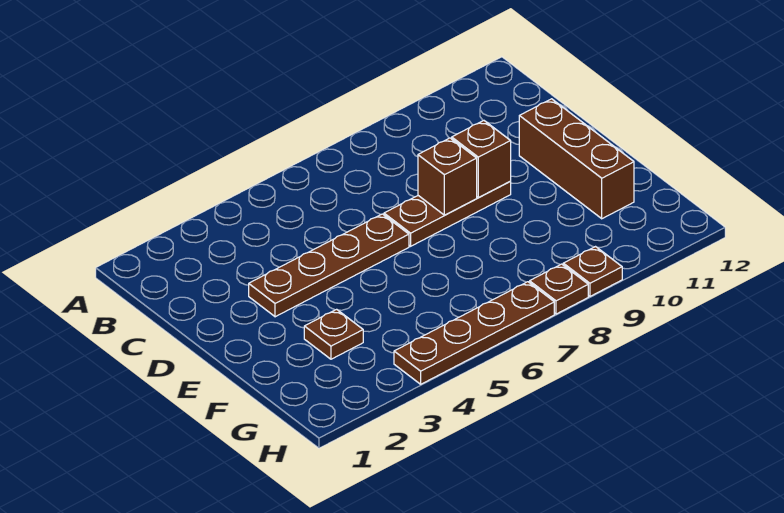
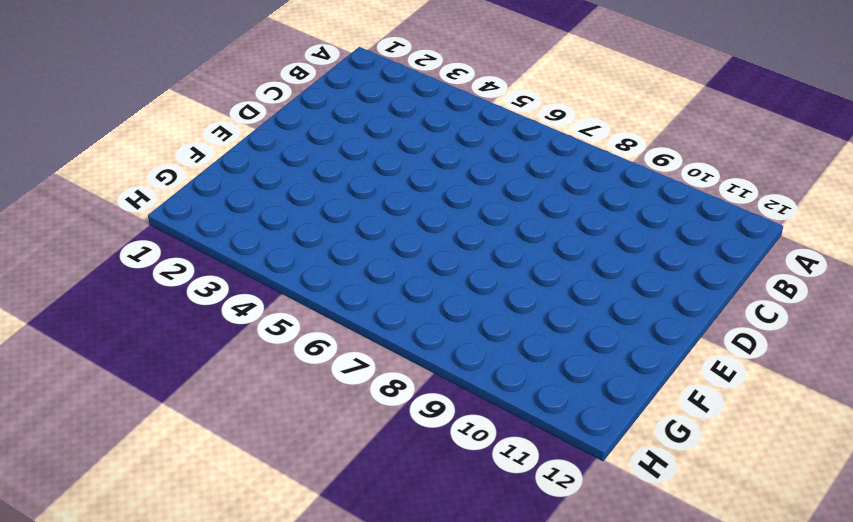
none -> brown plate D3:D6 level 1
none -> brown plate D7:D9 level 1

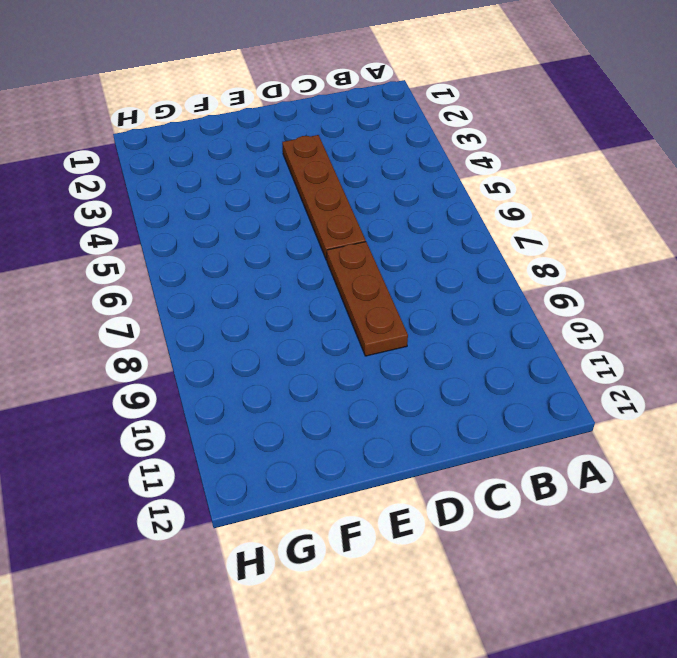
none -> brown brick D11:F11 level 1
none -> brown plate F3 level 1

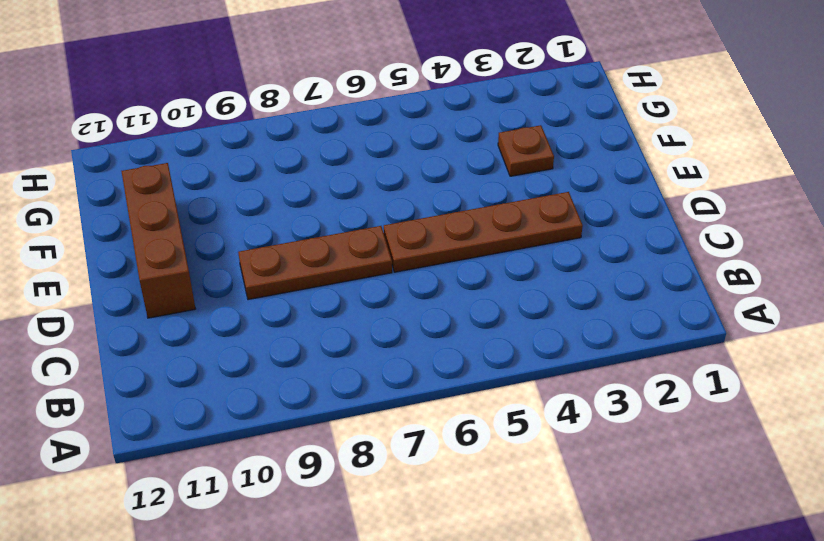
none -> brown plate H4:H7 level 1
none -> brown plate H8 level 1

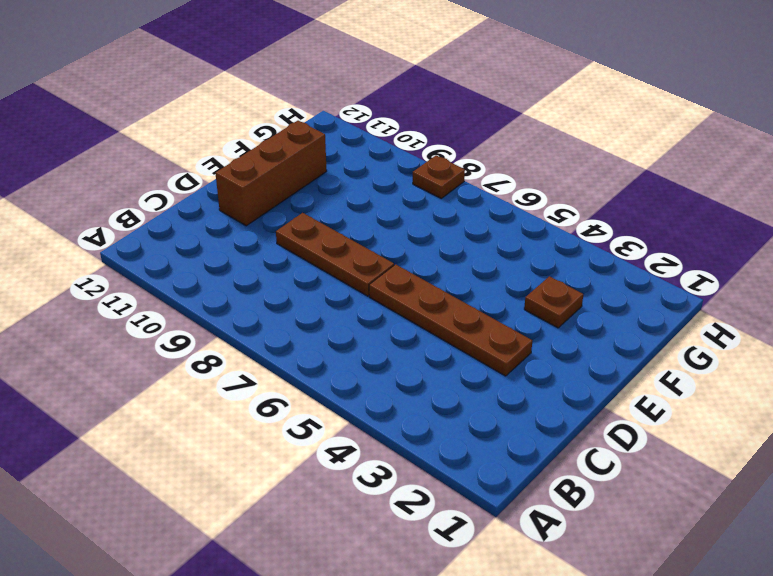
none -> brown plate H4:H7 level 1
none -> brown plate H9 level 1

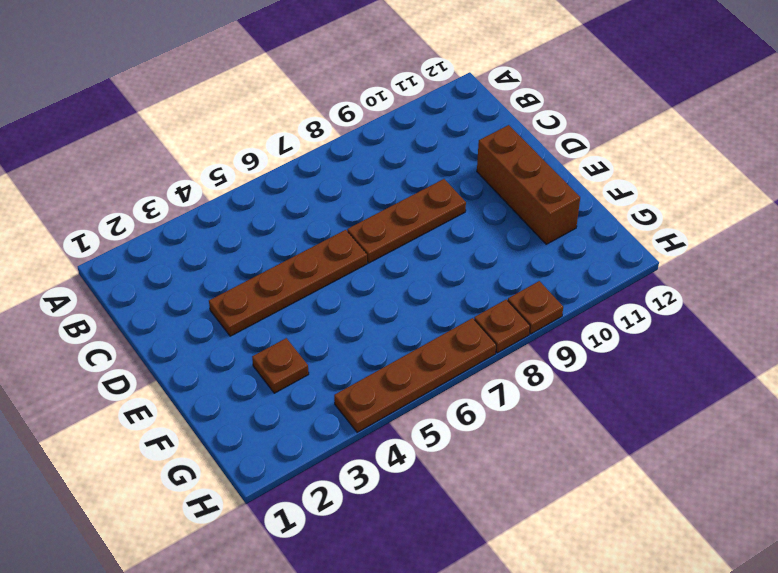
none -> brown brick D8 level 2
none -> brown brick D9 level 2

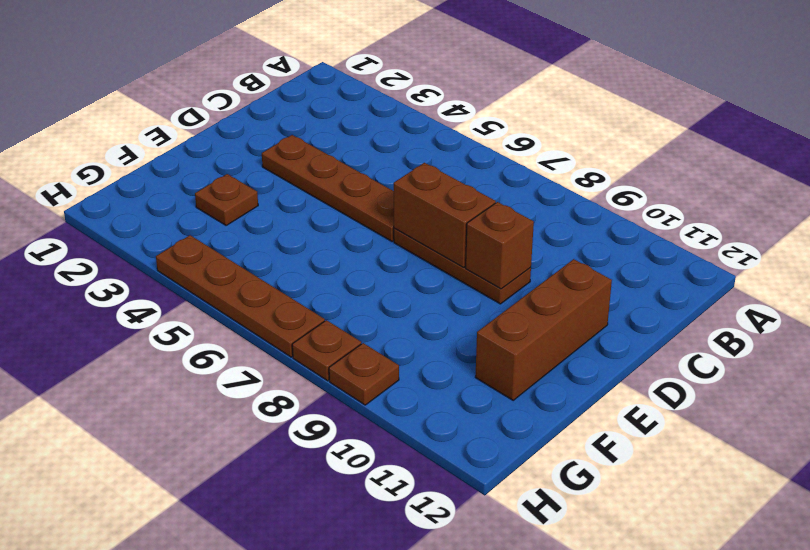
brown brick D7:D8 level 2 -> brown brick D8 level 2

